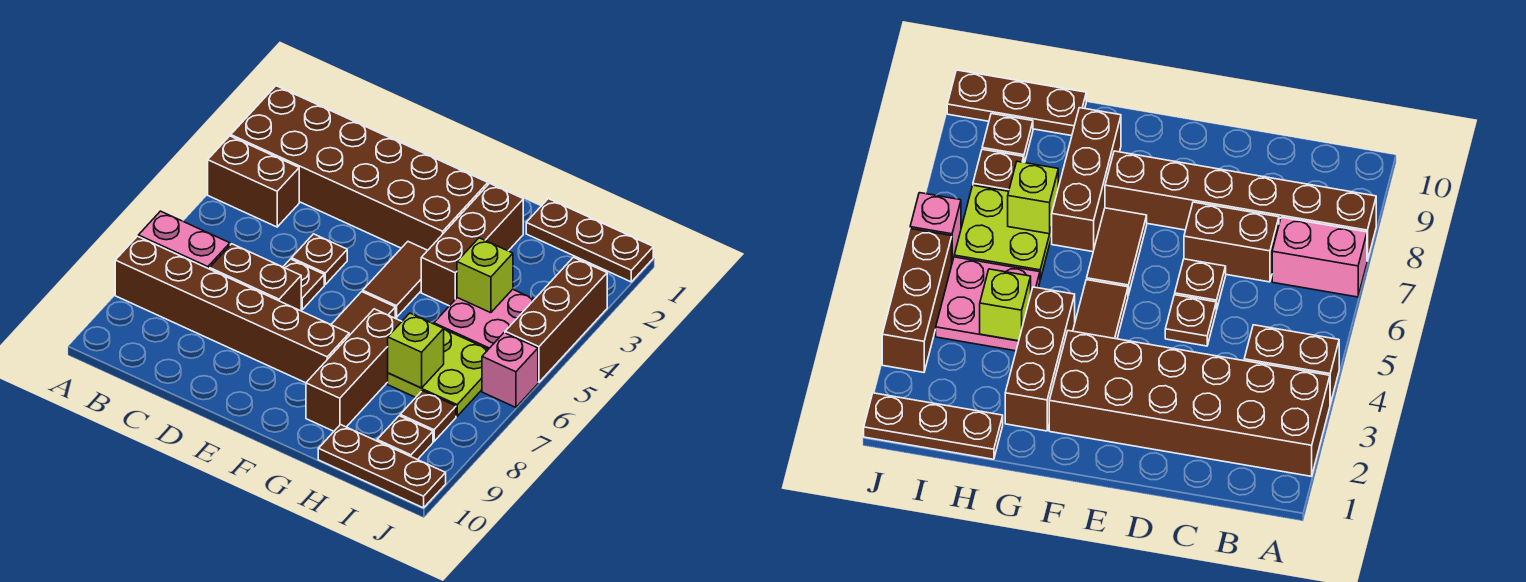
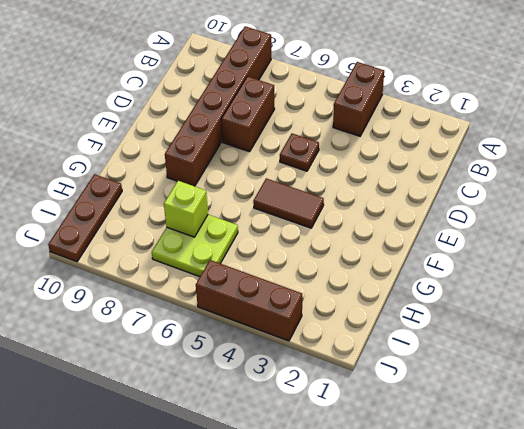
none -> brown brick A2:F3 level 1
none -> pink brick A7:B7 level 1
none -> brown plate D6 level 1

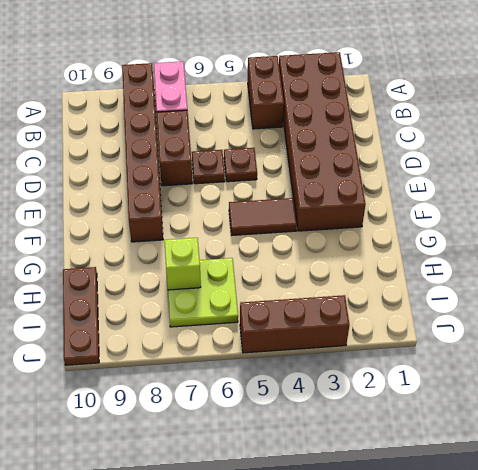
none -> brown tile F6:F7 level 1
none -> brown brick G2:G4 level 1
none -> brown brick G7:G9 level 1

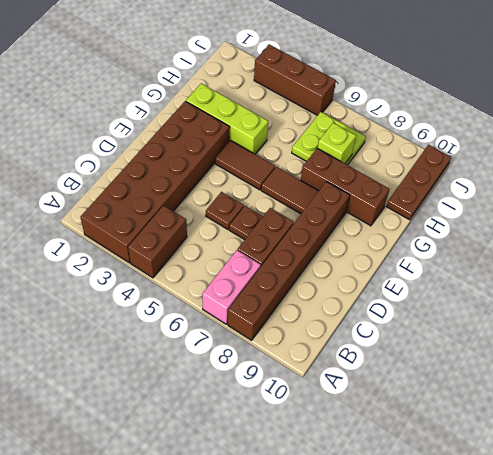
lime brick G2:G4 level 1 -> brown brick G2:G4 level 1
none -> brown plate H1:J1 level 1
none -> pink plate H4:I5 level 1
none -> brown plate I8 level 1

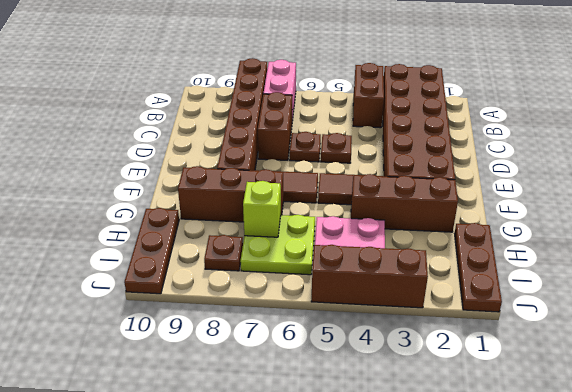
none -> brown plate I9 level 1
none -> pink brick J6 level 1
none -> lime brick H4 level 2

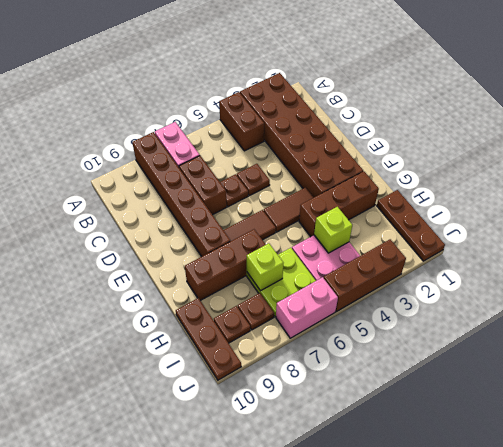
pink brick J6:J7 level 1 -> pink brick J6 level 1

